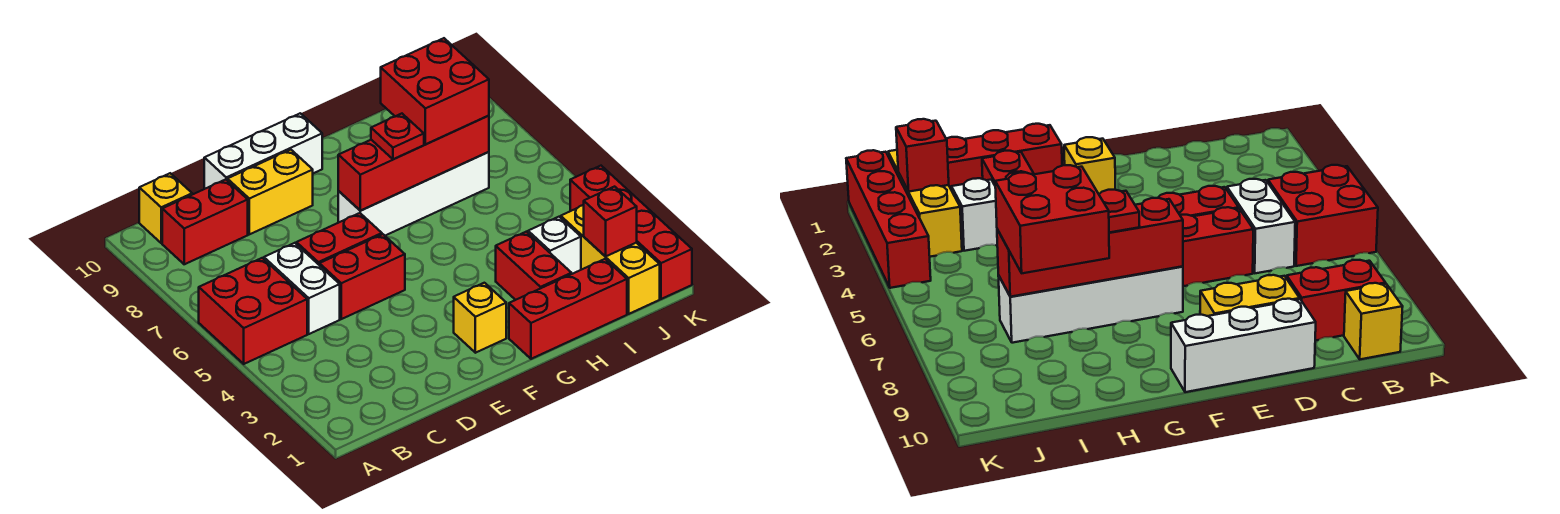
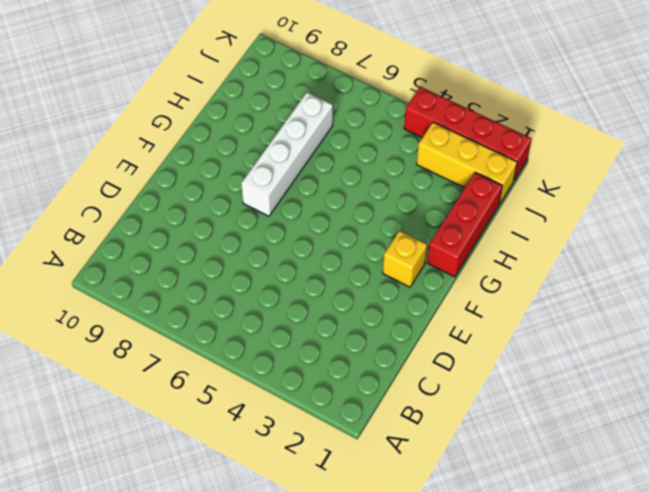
none -> red brick A5:B6 level 1
none -> red brick B9:C9 level 1
none -> yellow brick B10 level 1

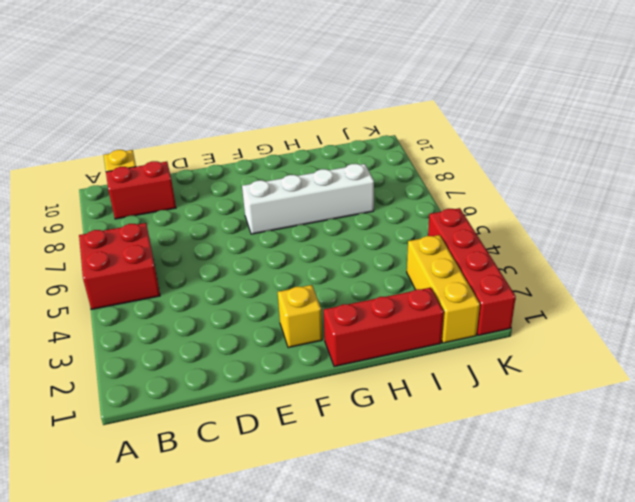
none -> white brick C5:C6 level 1
none -> red brick D5:E5 level 1
none -> red brick D6:E6 level 1

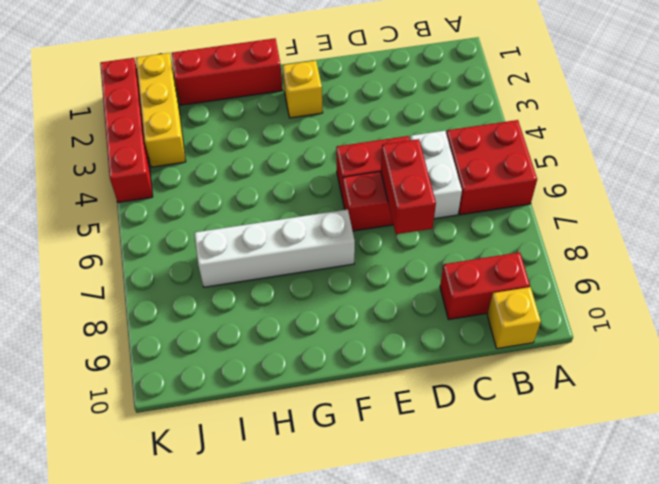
red brick D6:D7 level 2 -> red brick H2:H3 level 1
none -> yellow brick D9:E9 level 1
none -> white brick D10:F10 level 1
none -> white brick I3 level 1

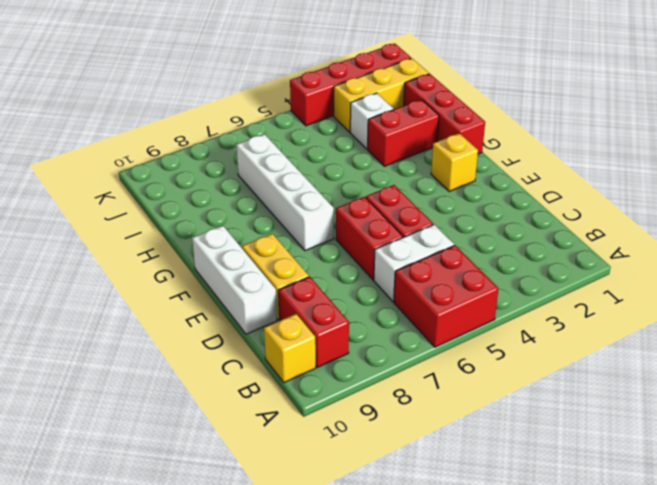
none -> red brick F7:I7 level 2
none -> red brick J2 level 2
none -> red plate G7 level 3

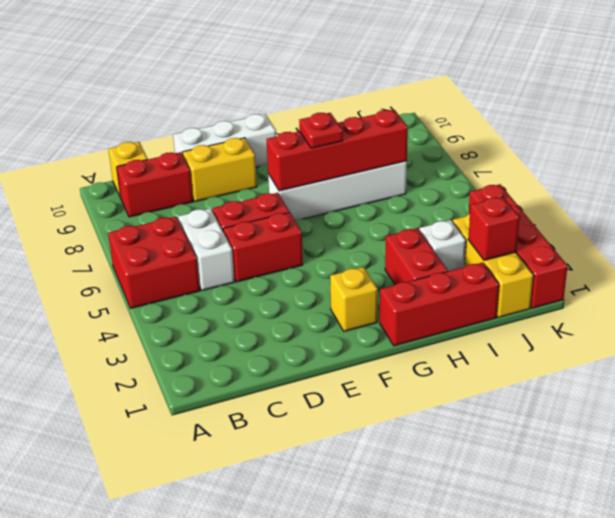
none -> red brick H7:I8 level 3

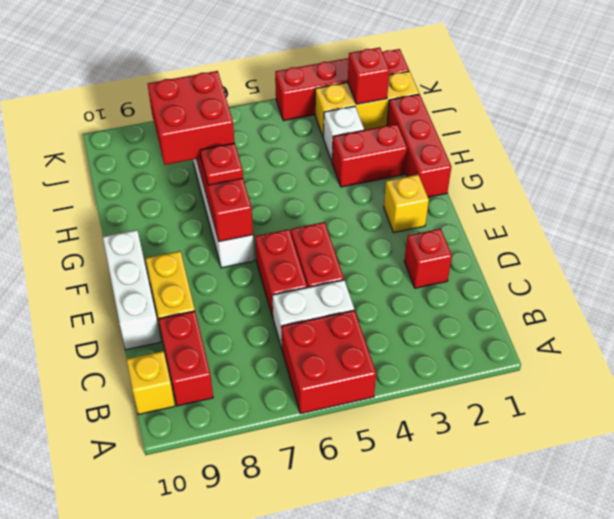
red brick D2 level 1 -> none

